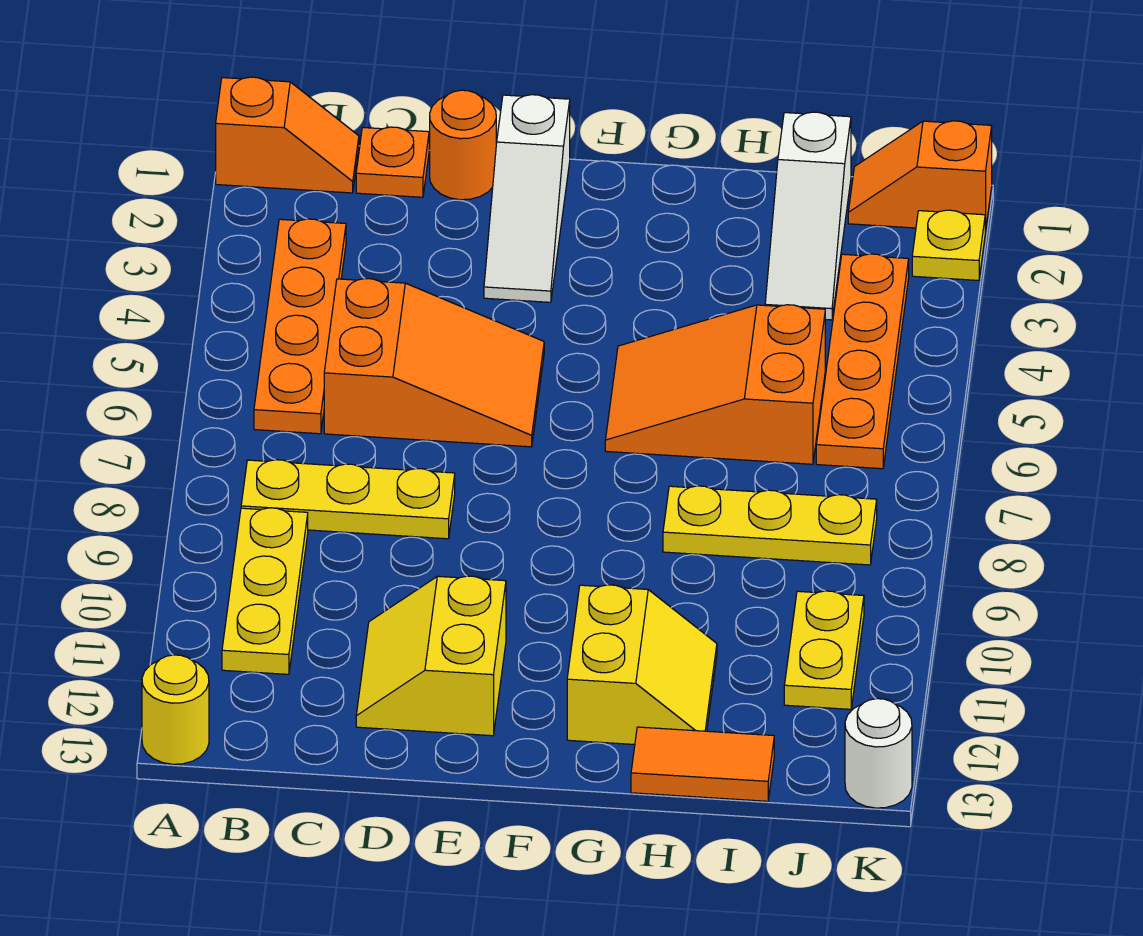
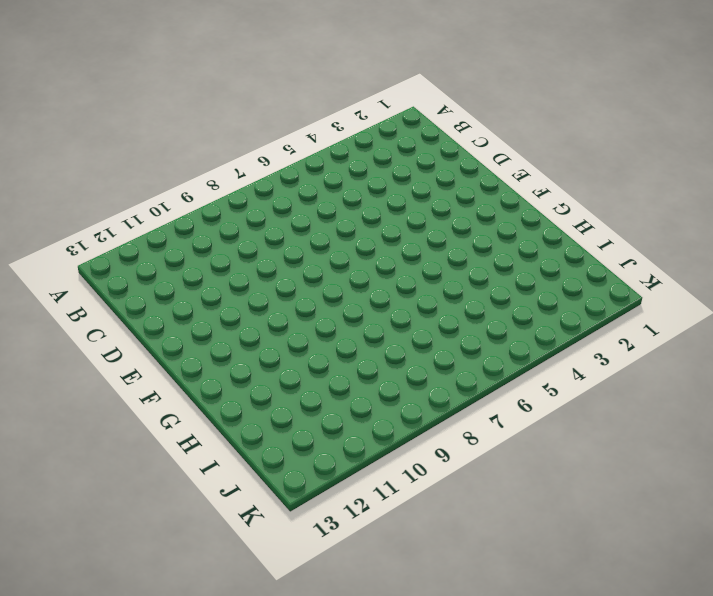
none -> orange slope A1:B1 level 1 top A
none -> yellow round brick A13 level 1
none -> orange plate B3:B6 level 1

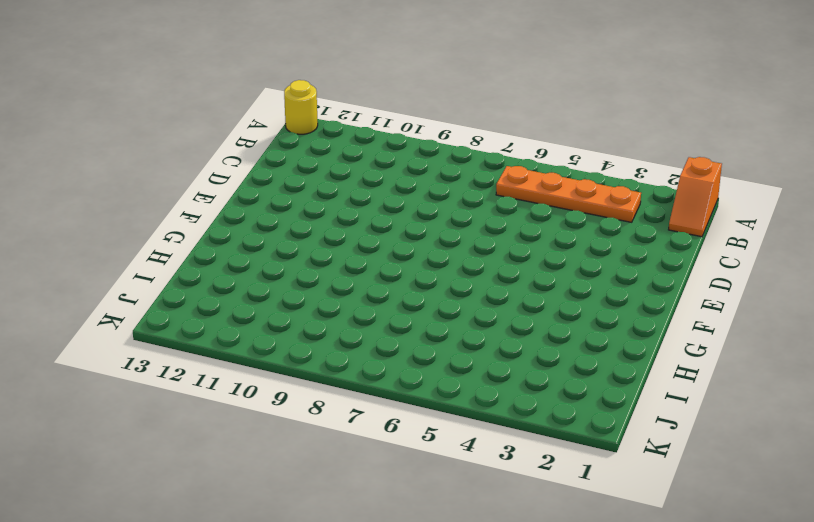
none -> yellow plate B8:D8 level 1
none -> yellow plate B9:B11 level 1
none -> orange plate C1 level 1

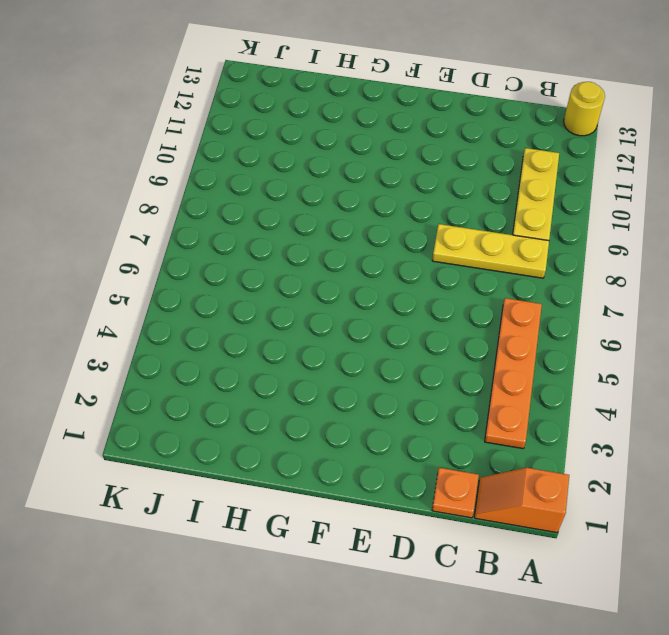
none -> orange slope C5:E6 level 1 top C
none -> orange round brick D1 level 1
none -> yellow slope D11:E12 level 1 top E

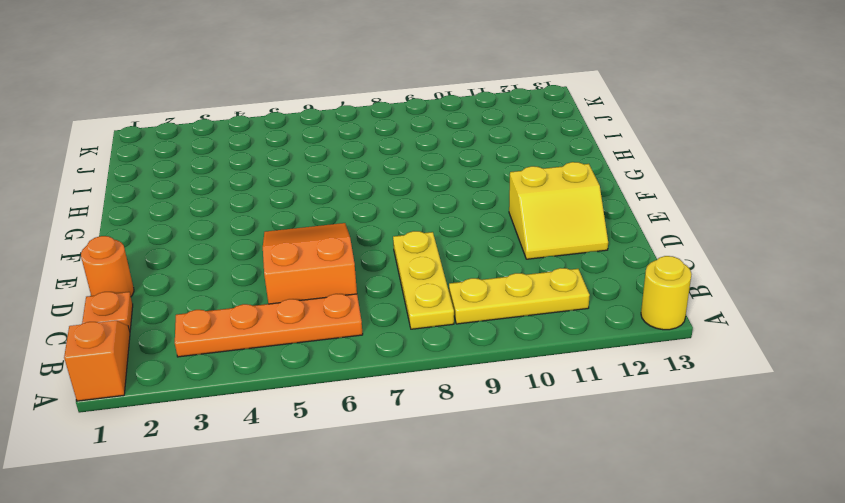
none -> white slope E1:E3 level 1 top 1
none -> orange slope G5:I6 level 1 top I
none -> yellow slope G11:H12 level 1 top G

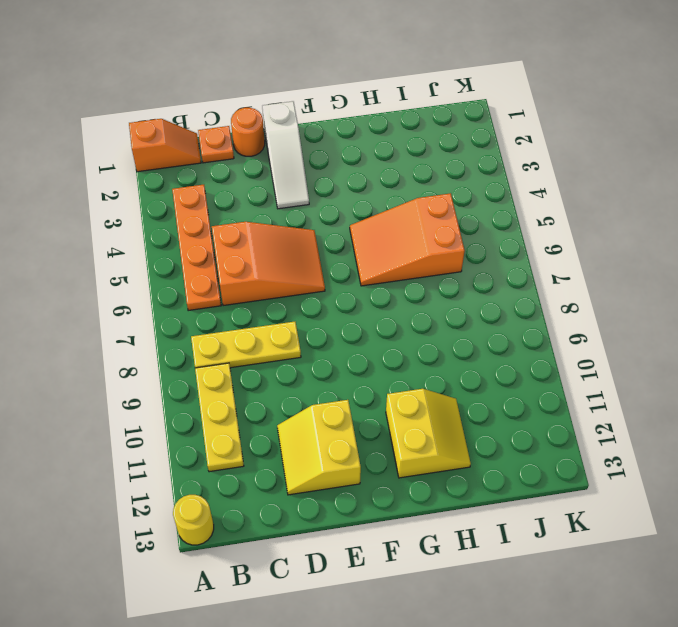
none -> yellow plate H8:J8 level 1
none -> orange tile H13:I13 level 1
none -> white slope I1:I3 level 1 top 1

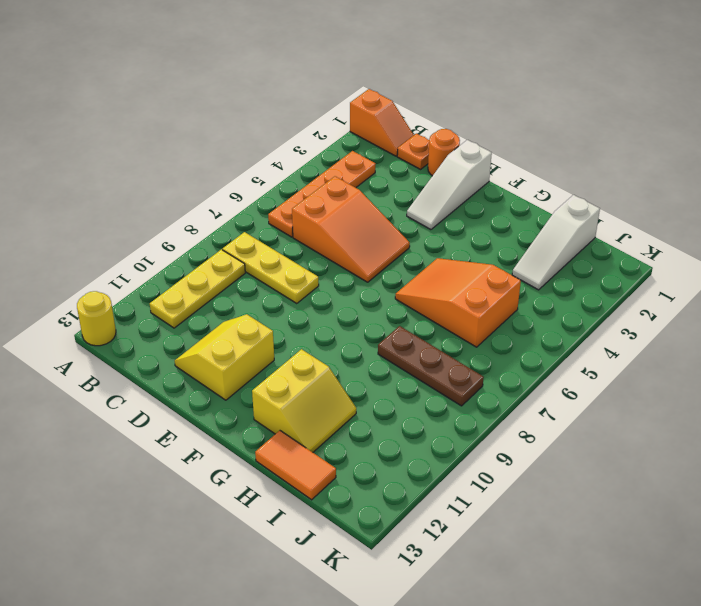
brown plate H8:J8 level 1 -> yellow plate H8:J8 level 1
none -> orange slope J1:K1 level 1 top K
none -> orange plate J3:J6 level 1
none -> yellow plate J10:J11 level 1

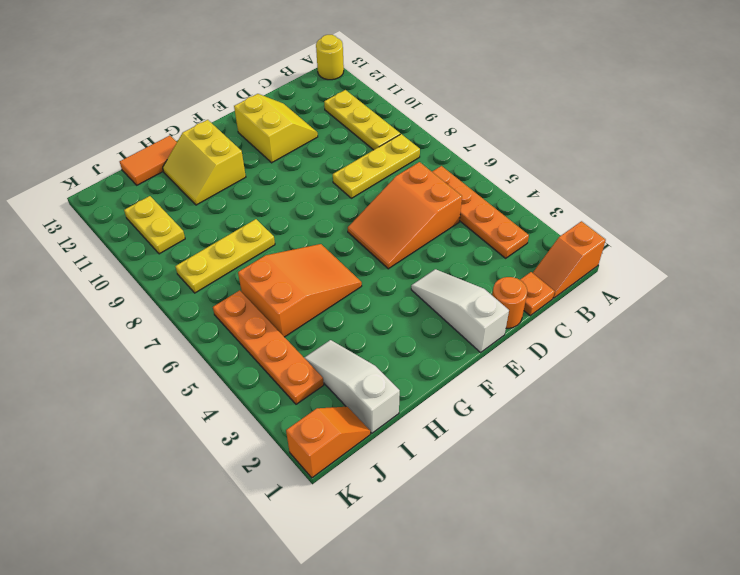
none -> yellow plate K2 level 1
none -> white round brick K13 level 1

